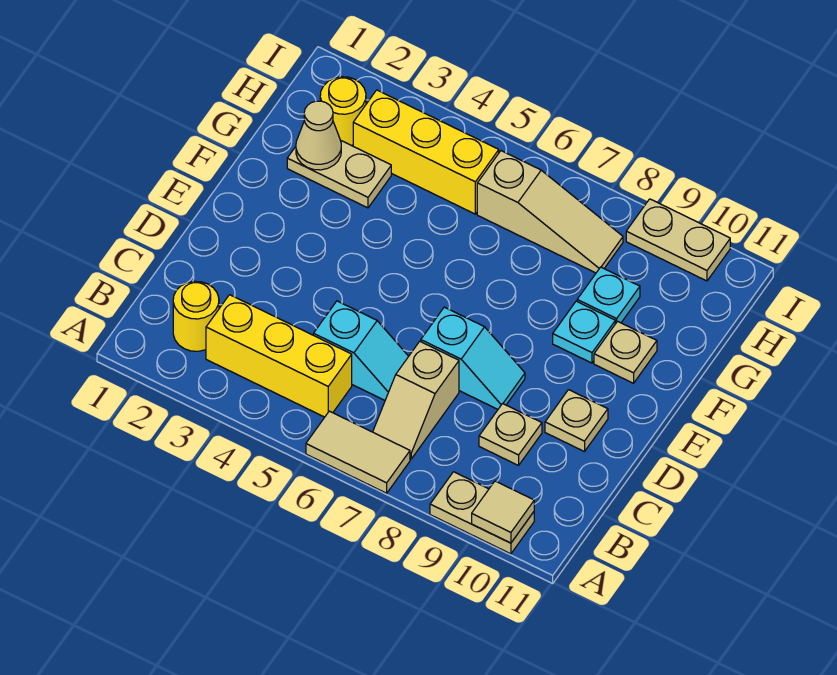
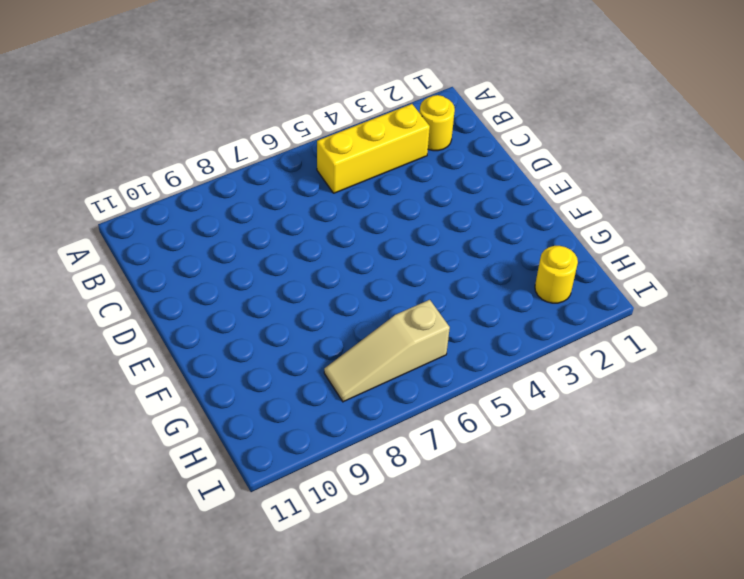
none -> tan tile A6:A7 level 1
none -> tan plate A9:A10 level 1
none -> tan slope B7:C7 level 1 top C

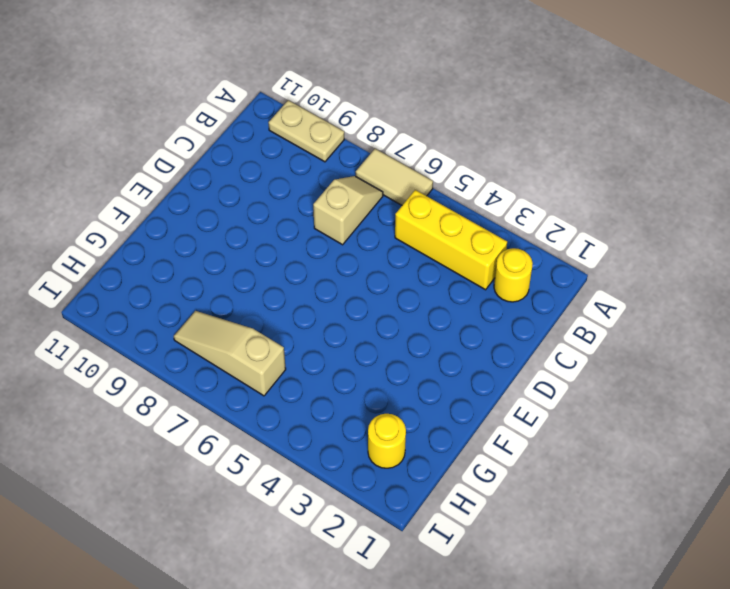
none -> cyan slope C5:C6 level 1 top 5
none -> tan plate C9 level 1
none -> cyan slope D7:D8 level 1 top 7

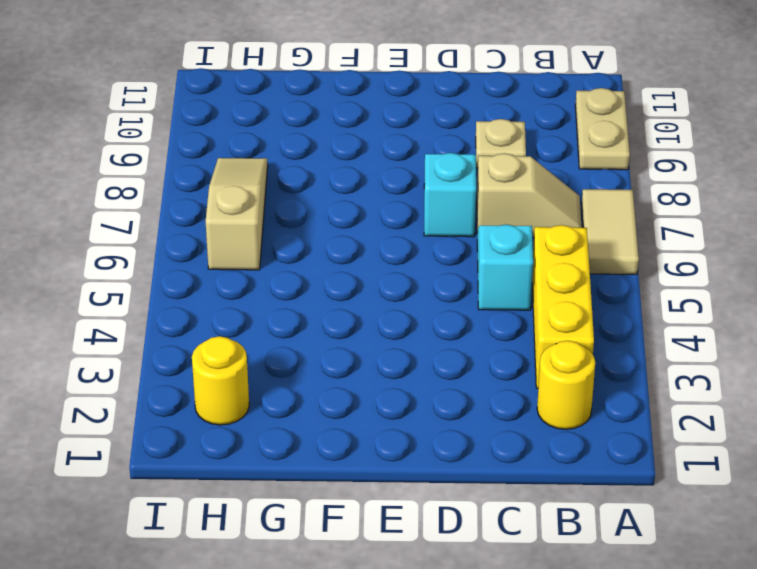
none -> tan plate D10 level 1
none -> cyan plate F9 level 1
none -> tan plate F10 level 1

